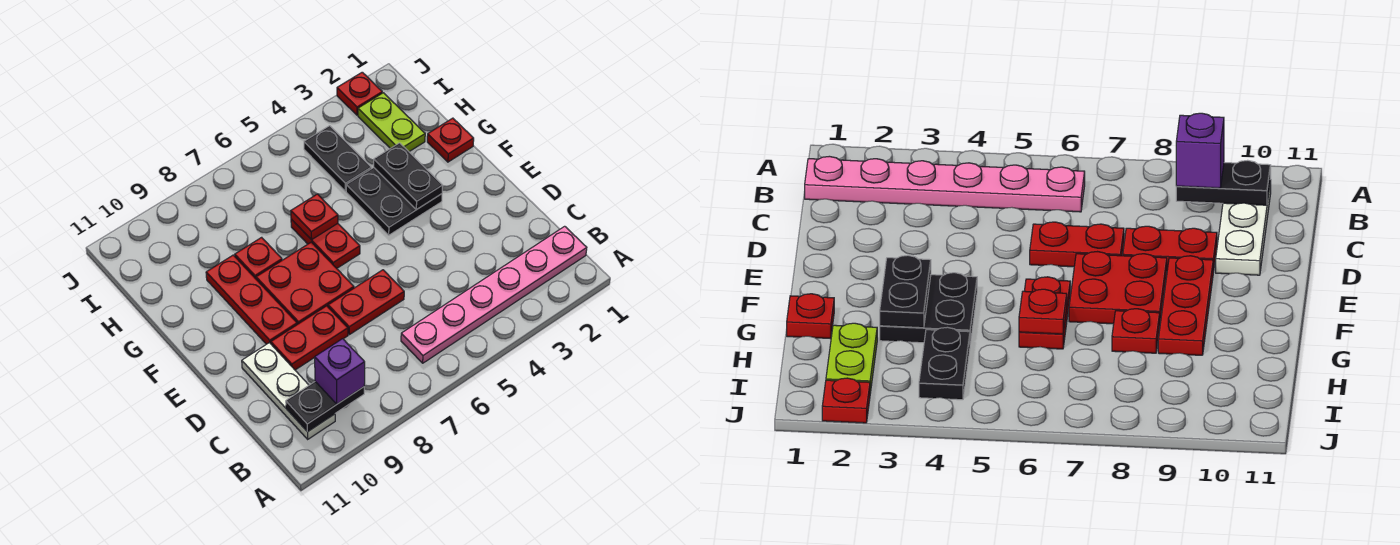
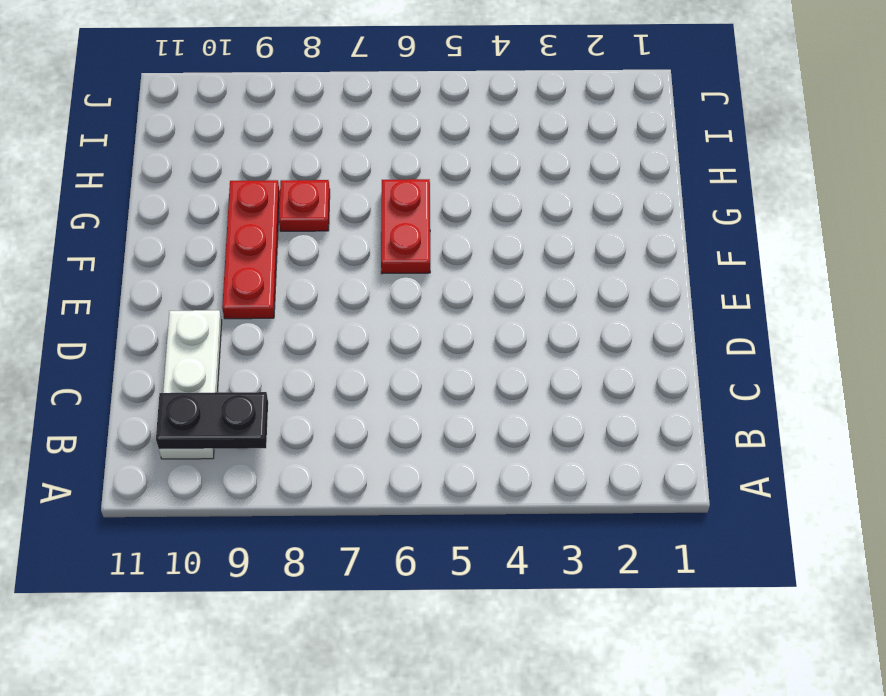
none -> pink plate B1:B6 level 1
none -> red plate D6:D7 level 1
none -> red plate D8:D9 level 1

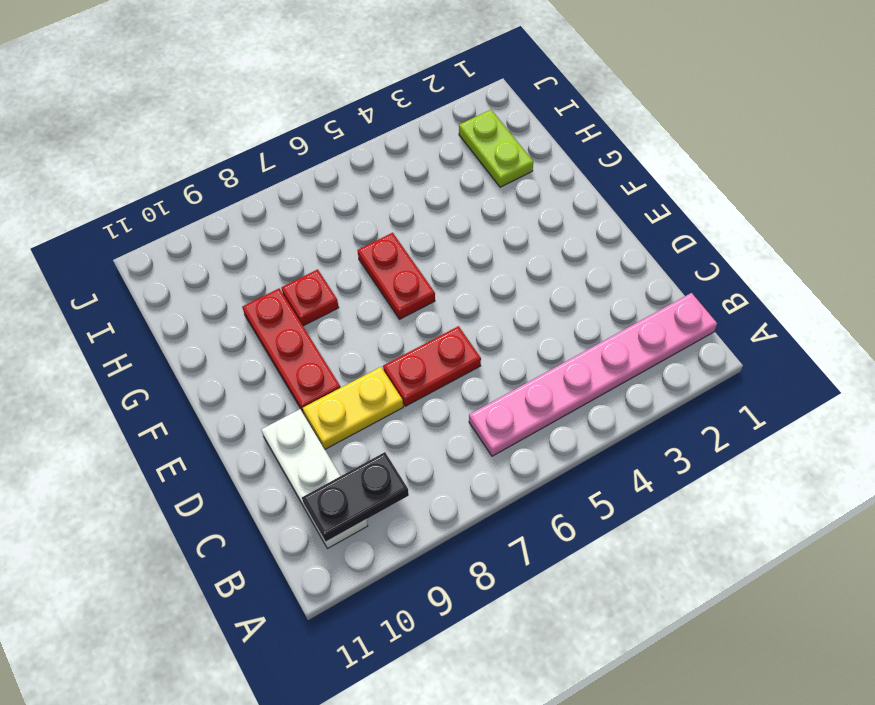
yellow plate D8:D9 level 1 -> red plate D8:D9 level 1
none -> red plate E7:F8 level 1
none -> black plate F3:G4 level 1
none -> red plate G1 level 1

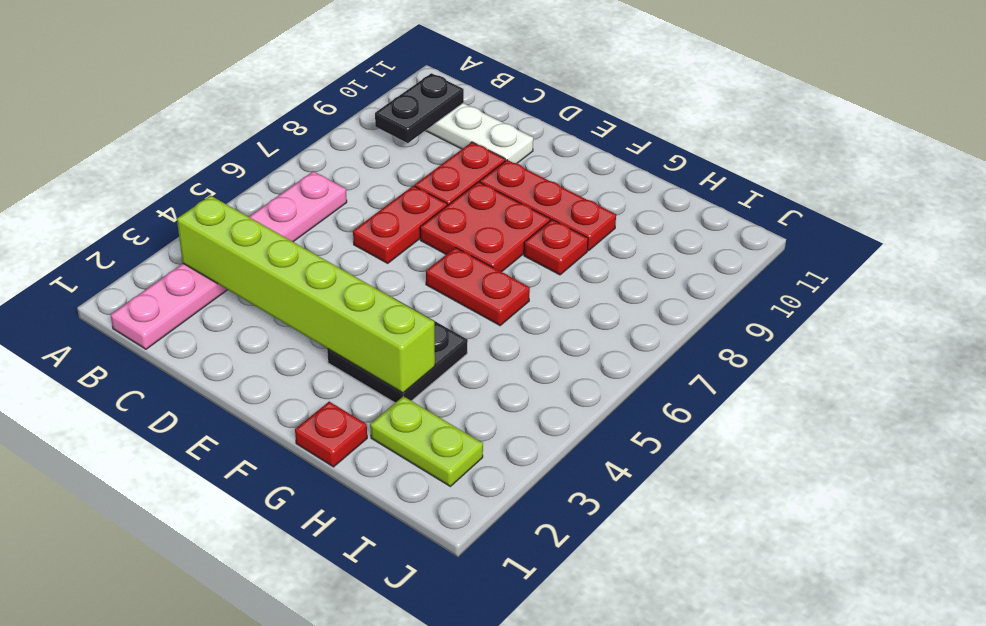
lime brick B3:G3 level 2 -> black plate F3:G3 level 2
none -> black plate H4:I4 level 1
none -> red plate J2 level 1
none -> red plate G6 level 2

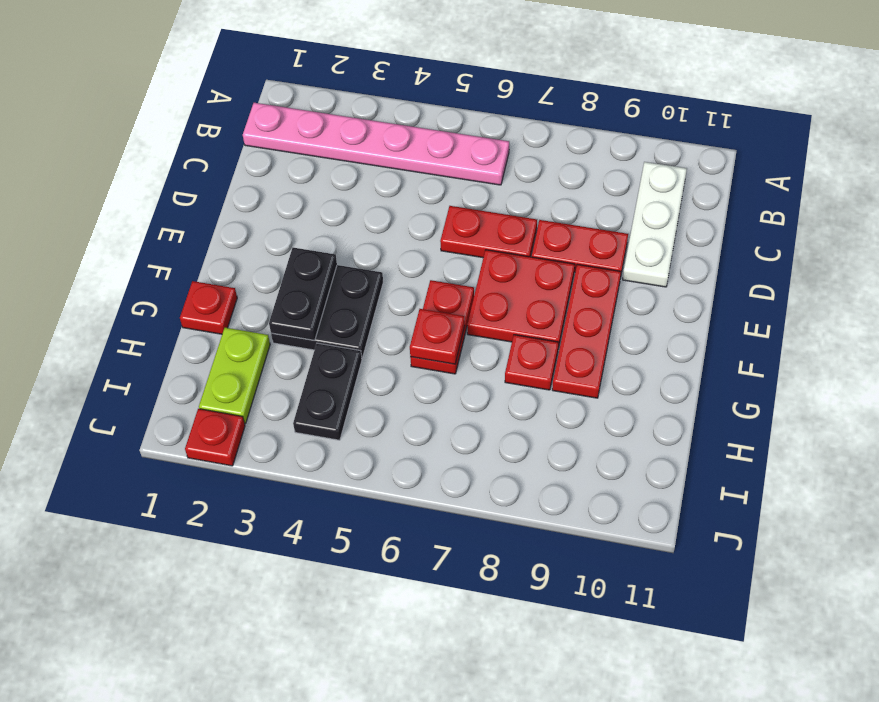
none -> black plate B9:B10 level 2
none -> purple brick B9 level 3

